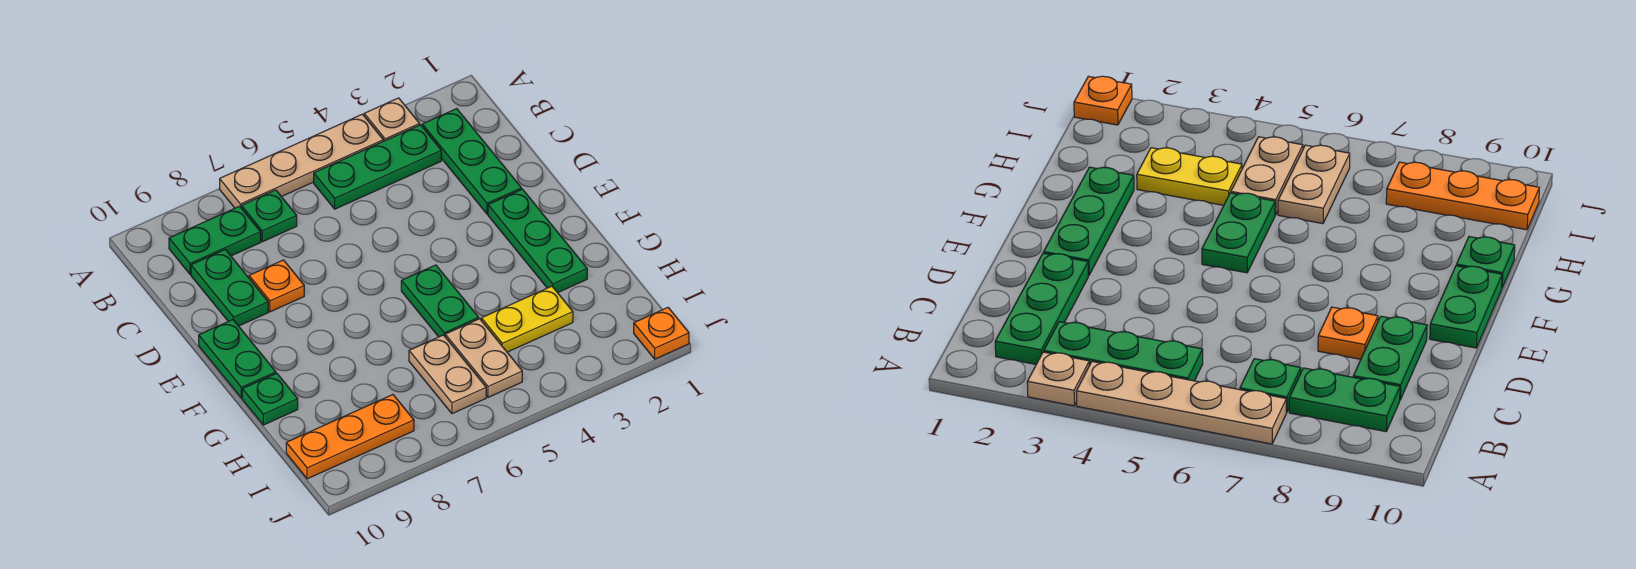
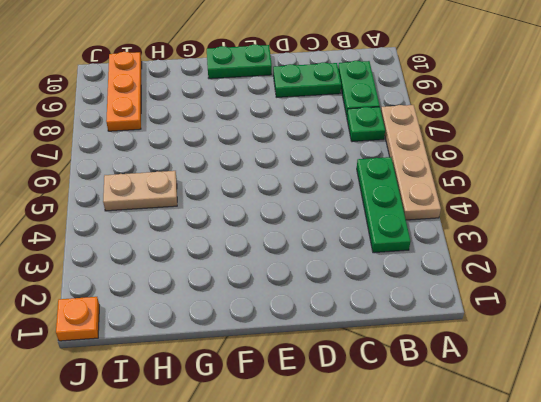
none -> tan plate A3 level 1
none -> green plate B2:D2 level 1
none -> orange plate D8 level 1

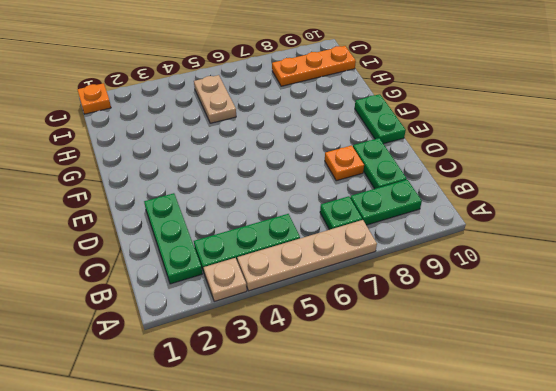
none -> green plate E2:G2 level 1
none -> green plate F5:G5 level 1
none -> green plate G10 level 1

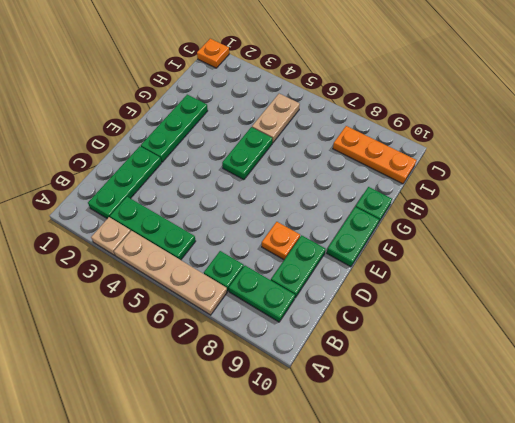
none -> yellow plate H3:H4 level 1
none -> tan plate H6:I6 level 1

